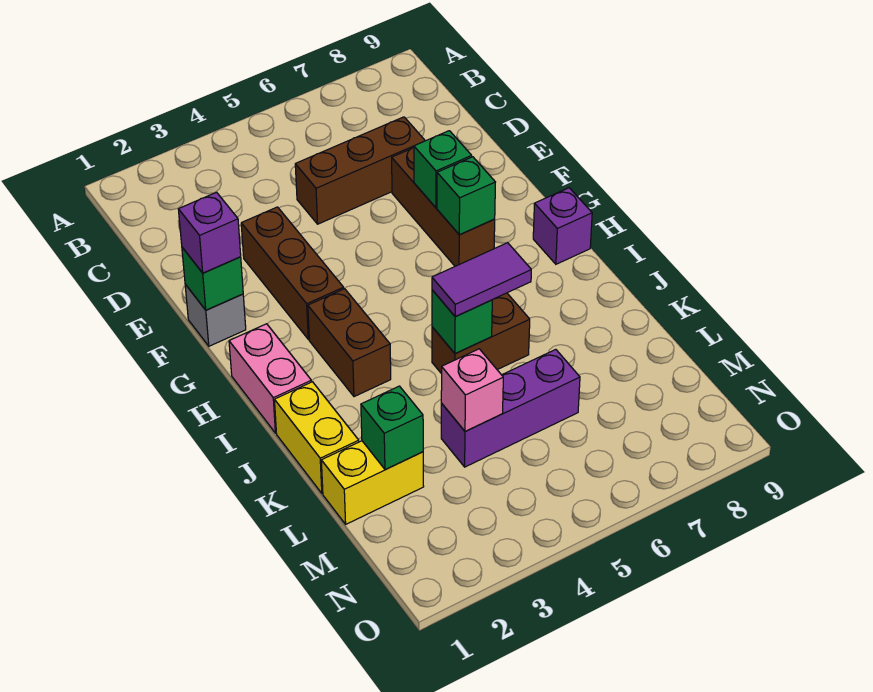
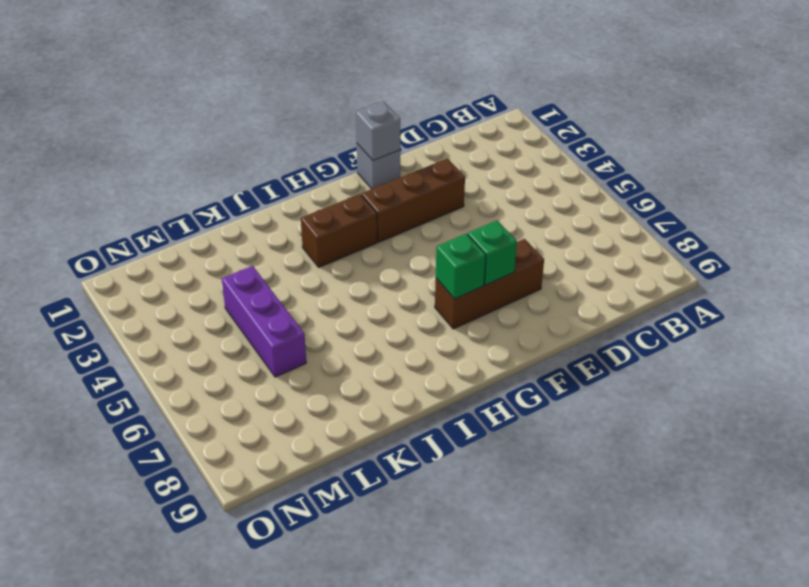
grey brick F1 level 2 -> green brick F1 level 2
none -> brown brick D5:D7 level 1
none -> pink brick H1:I1 level 1
none -> purple brick H9 level 1

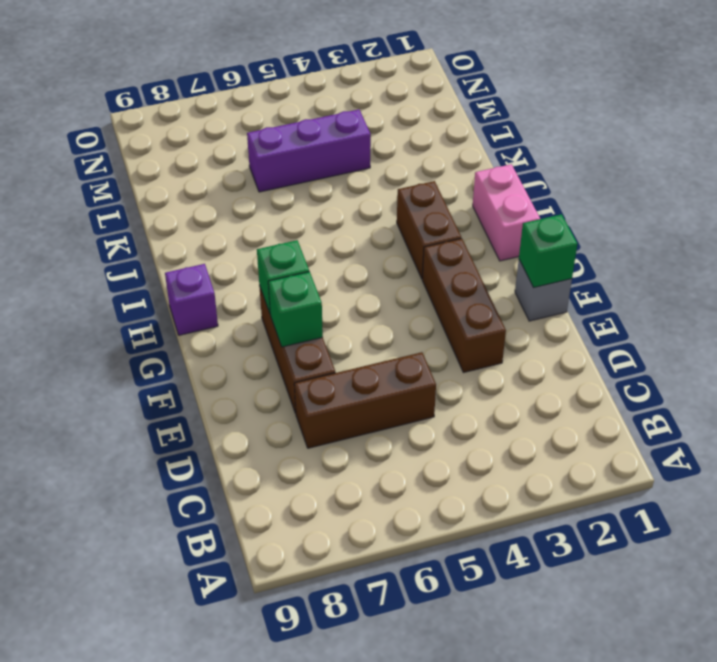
none -> yellow brick J1:K1 level 1
none -> brown brick J5:J6 level 1
none -> yellow brick L1:L2 level 1

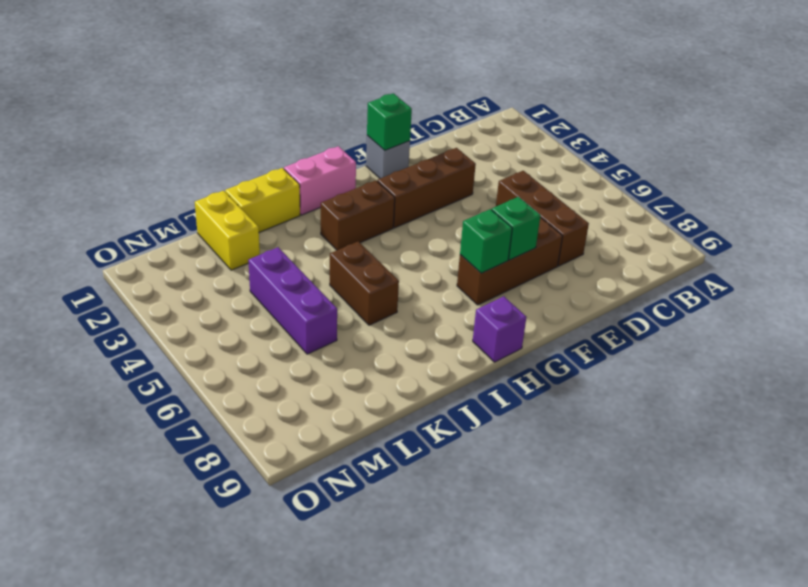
none -> green brick J5 level 2
none -> green brick L2 level 2
none -> pink brick L4 level 2

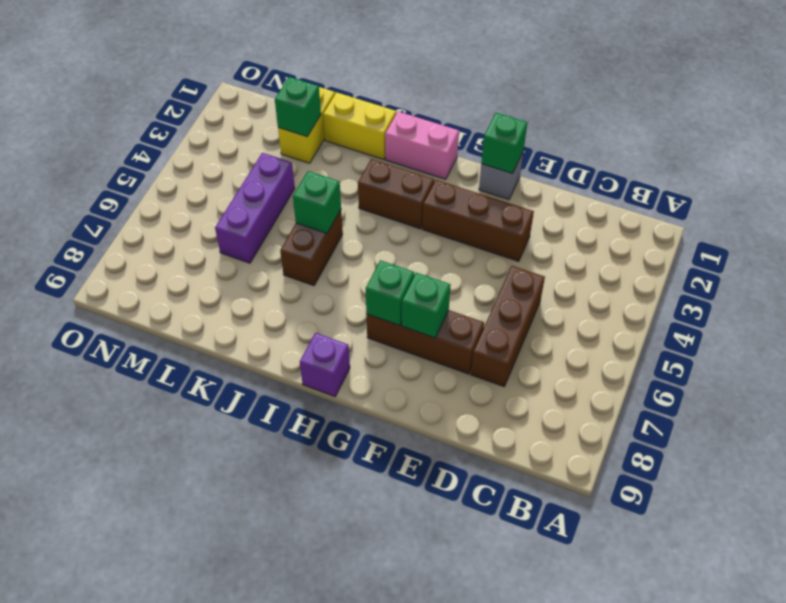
none -> pink brick L4 level 2
none -> purple brick F1 level 3
none -> purple tile J5:J6 level 3

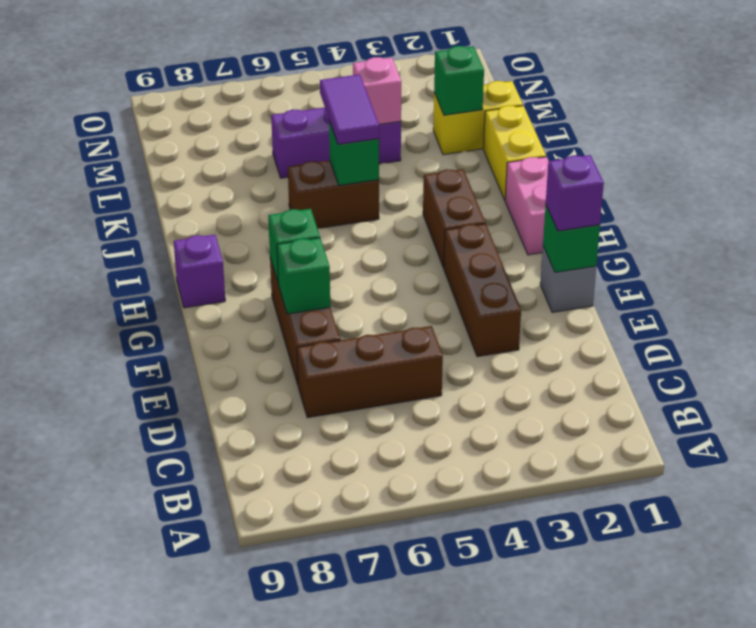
purple tile J5:K5 level 3 -> purple tile J5:J6 level 3

